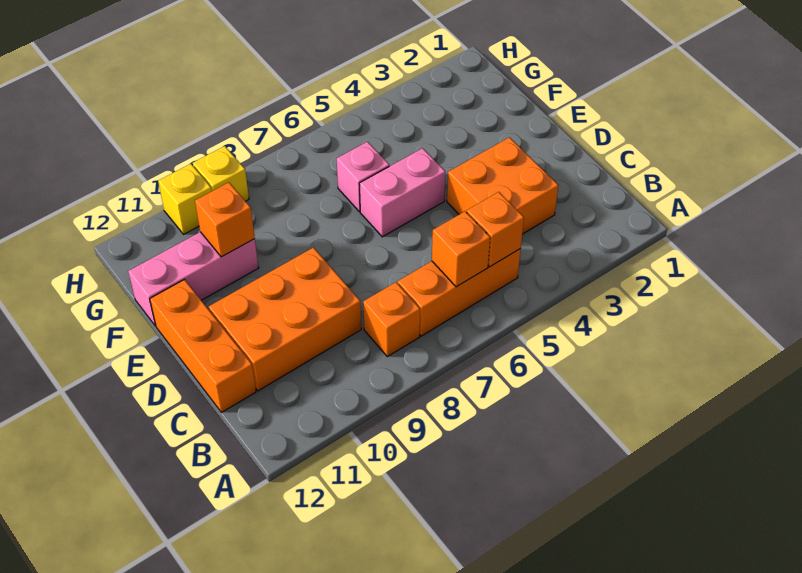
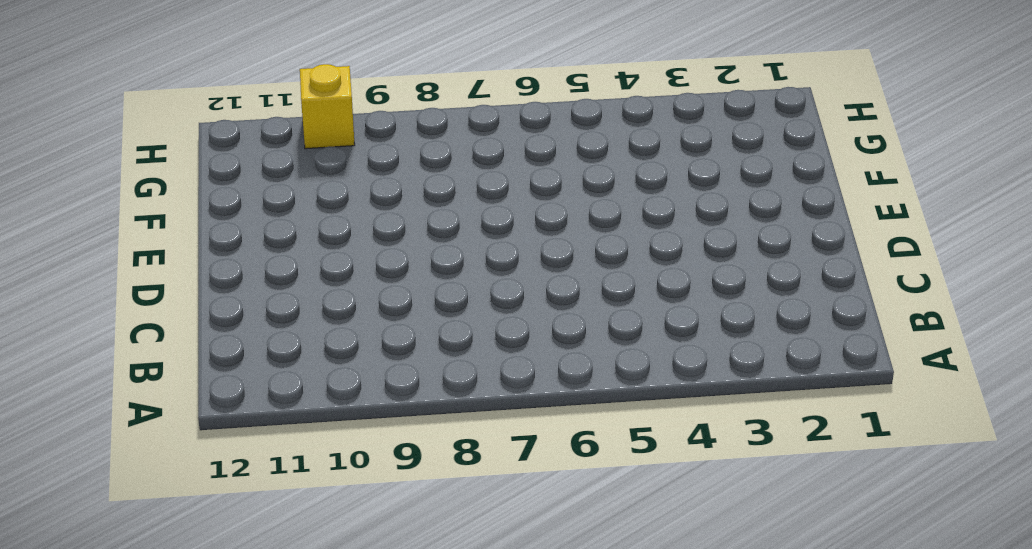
none -> orange brick B5:B7 level 1
none -> orange brick B8 level 1
none -> orange brick C3:D4 level 1

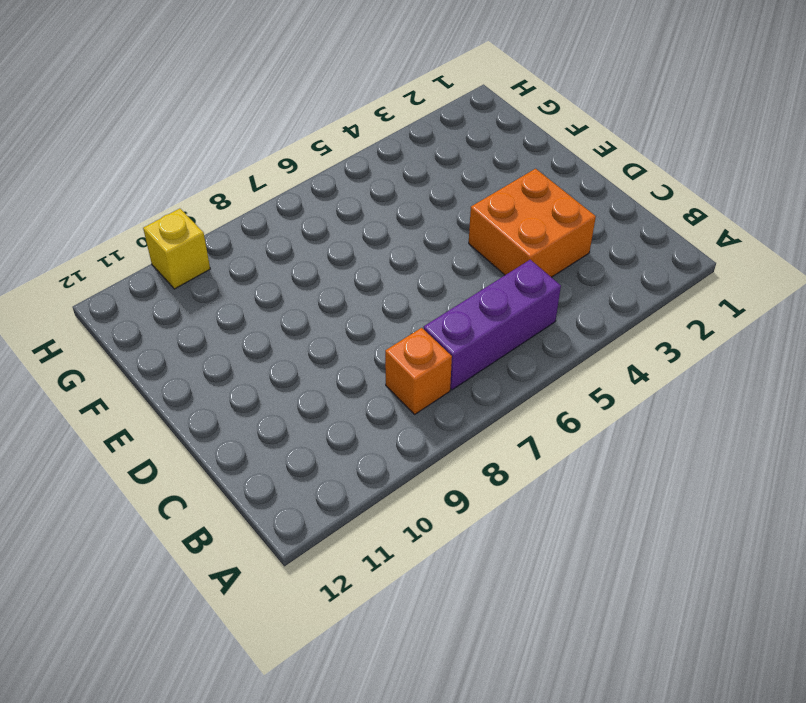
purple brick B5:B7 level 1 -> orange brick B5:B7 level 1
none -> orange brick C9:D11 level 1
none -> orange brick C12:E12 level 1
none -> pink brick E5:E6 level 1

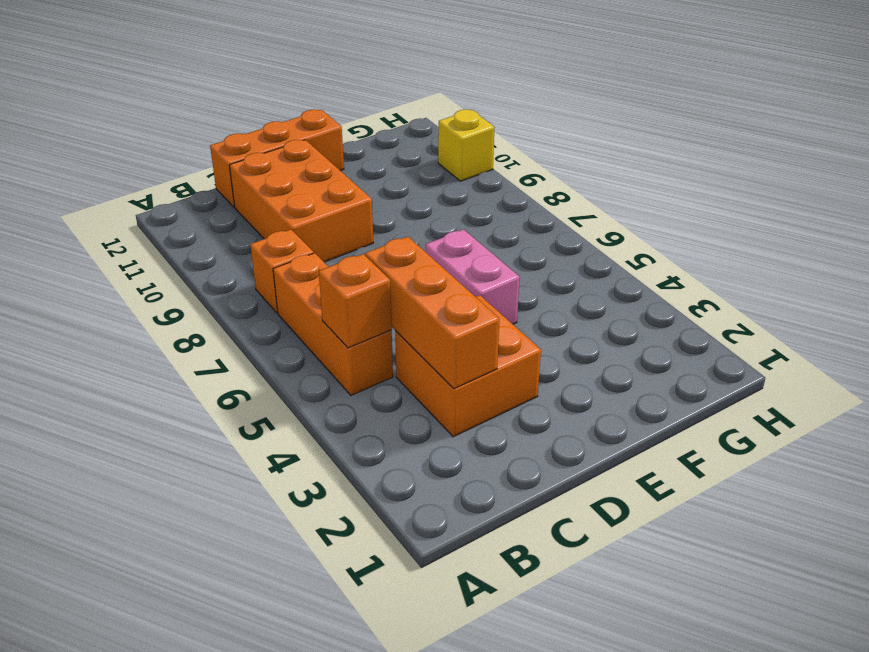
orange brick C3:C5 level 2 -> none
none -> pink brick F6 level 1
none -> pink brick F10:F12 level 1
none -> yellow brick H9 level 1

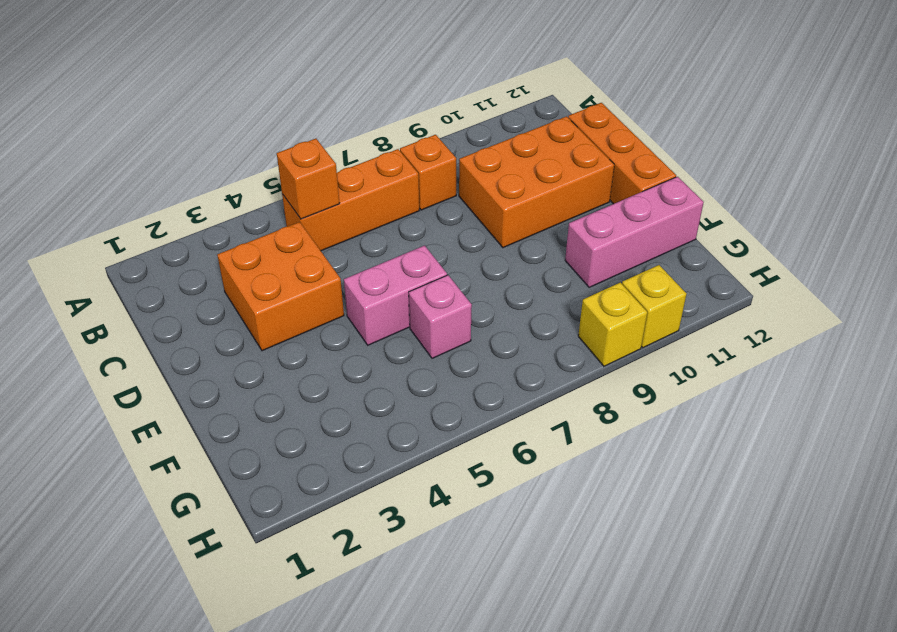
none -> orange brick B6 level 2
none -> orange brick F10 level 2

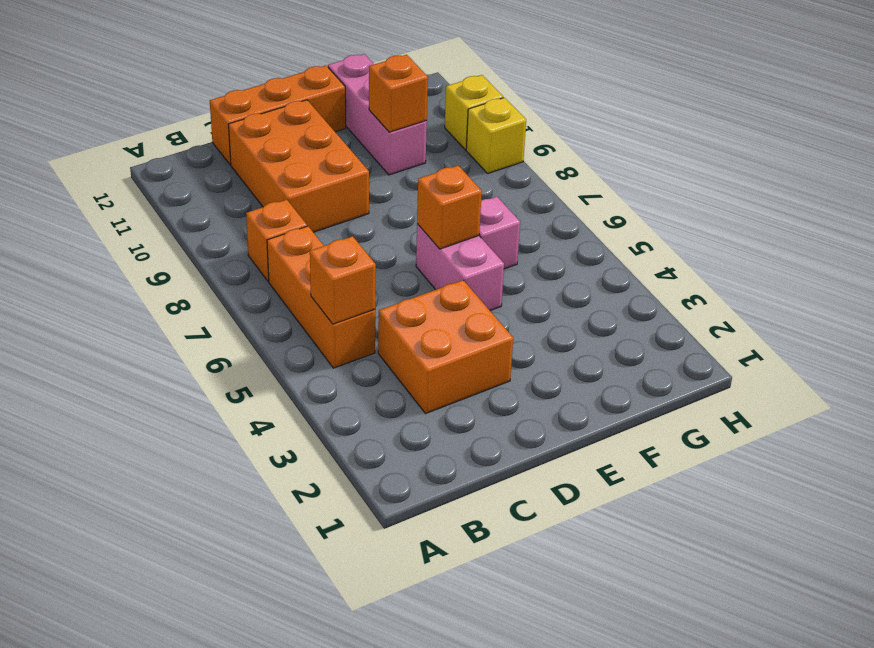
orange brick E6 level 2 -> orange brick B6 level 2

